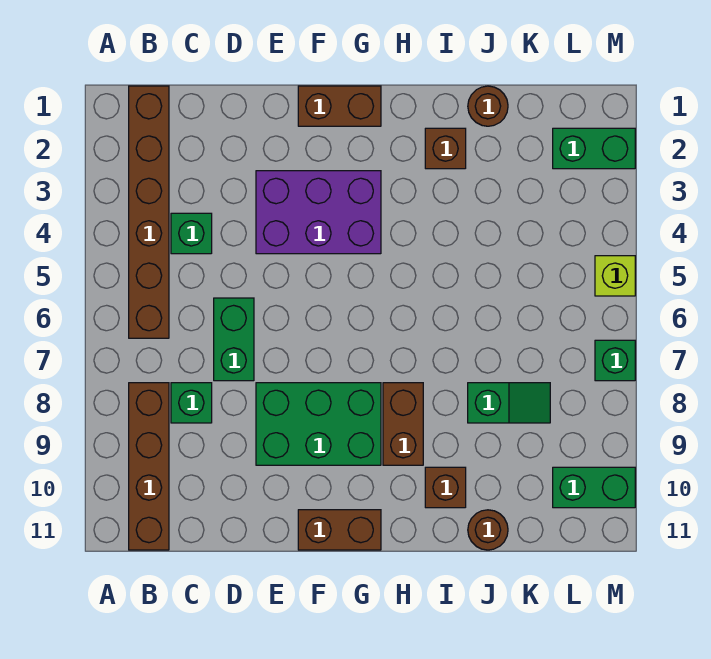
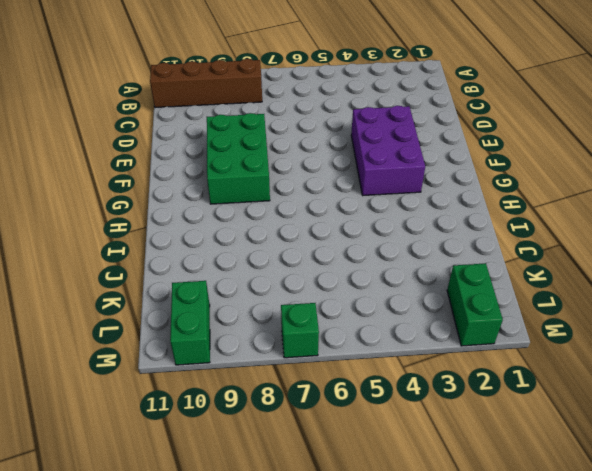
none -> brown brick B1:B6 level 1
none -> green brick C4 level 1
none -> green brick C8 level 1

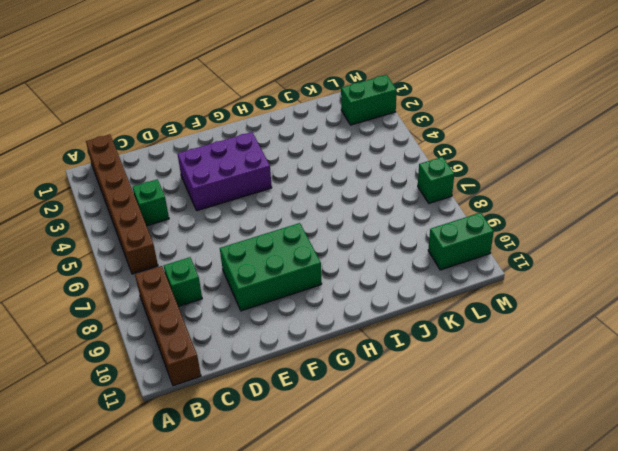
none -> green brick D6:D7 level 1
none -> brown brick F1:G1 level 1
none -> brown brick F11:G11 level 1

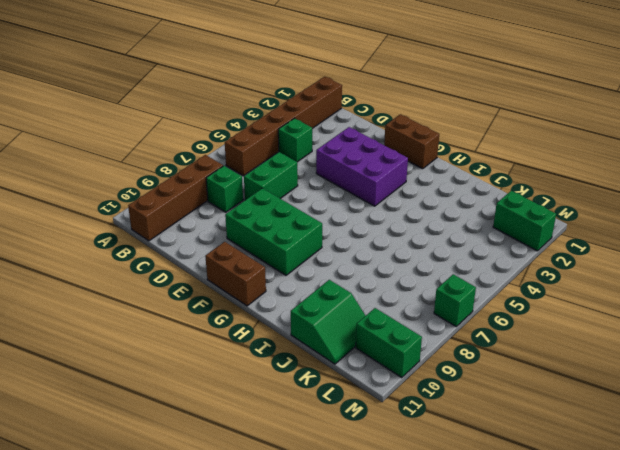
green slope J10:K11 level 1 top J -> brown round brick J11 level 1
none -> brown brick H8:H9 level 1
none -> brown brick I2 level 1
none -> brown brick I10 level 1

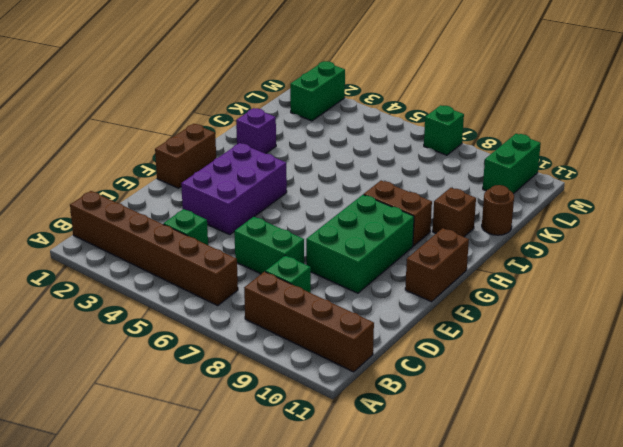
purple brick I2 level 1 -> brown brick I2 level 1
none -> brown round brick J1 level 1
none -> green slope J8:K8 level 1 top J
none -> lime brick M5 level 1

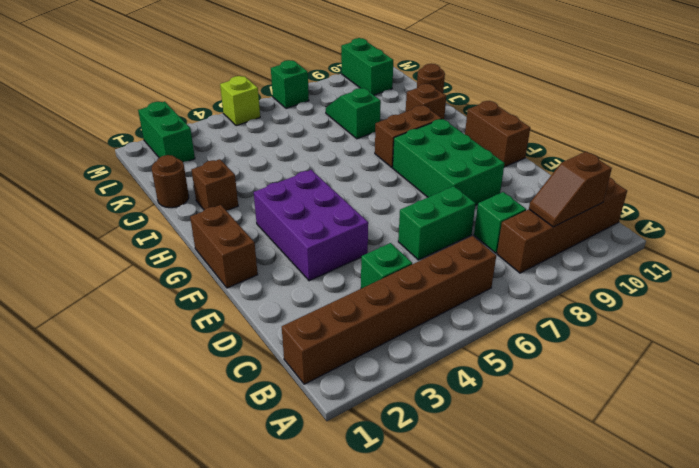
brown slope B9:B10 level 2 top 10 -> none

